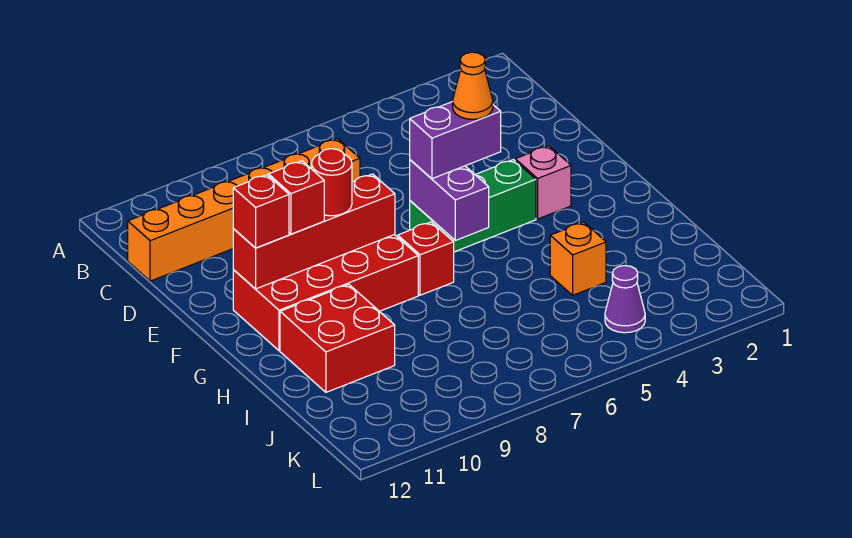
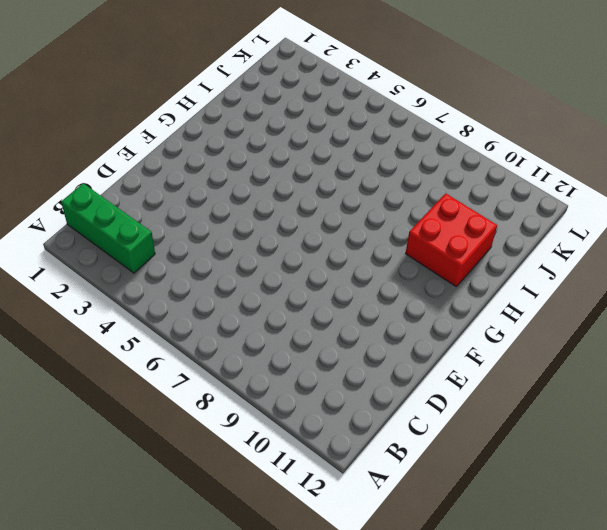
green brick B1:B3 level 1 -> green brick F4:F6 level 1
none -> orange brick C7:C12 level 1
none -> pink brick F3 level 1
none -> red brick F8:G11 level 1

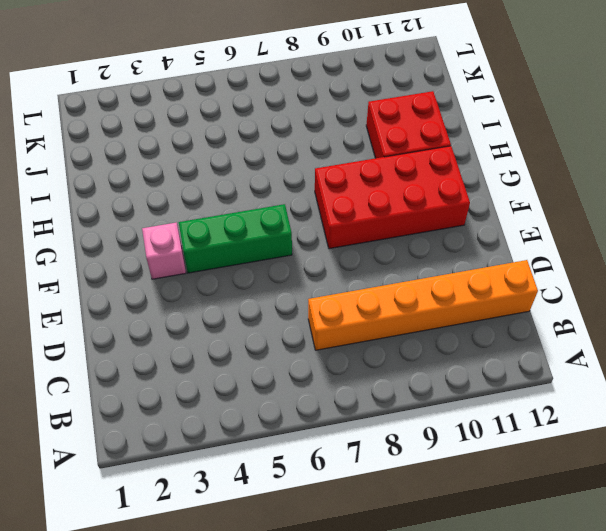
none -> red brick G7 level 1
none -> orange brick I4 level 1
none -> purple cone K4 level 1

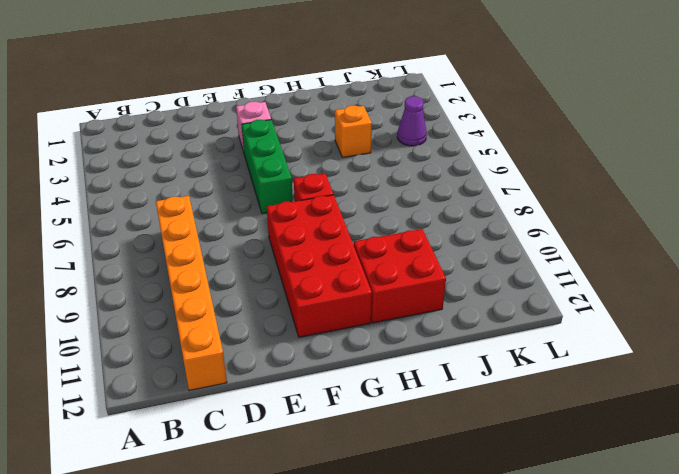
none -> purple brick F6:G6 level 2
none -> red brick F8:F11 level 2
none -> purple brick F5:F6 level 3

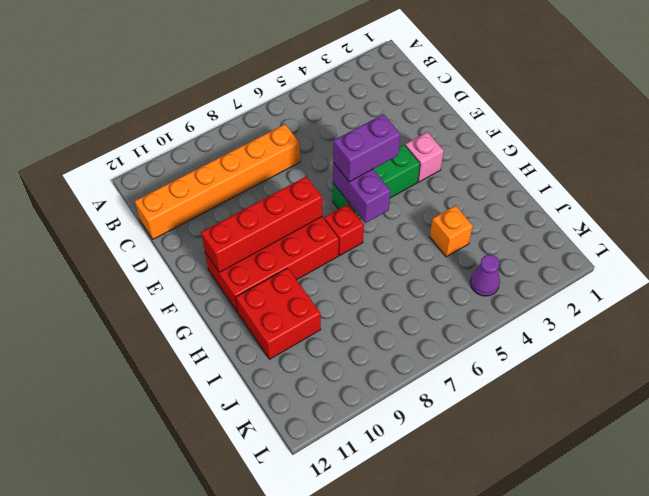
none -> red round brick F9 level 3
none -> red brick F10 level 3
none -> red brick F11 level 3

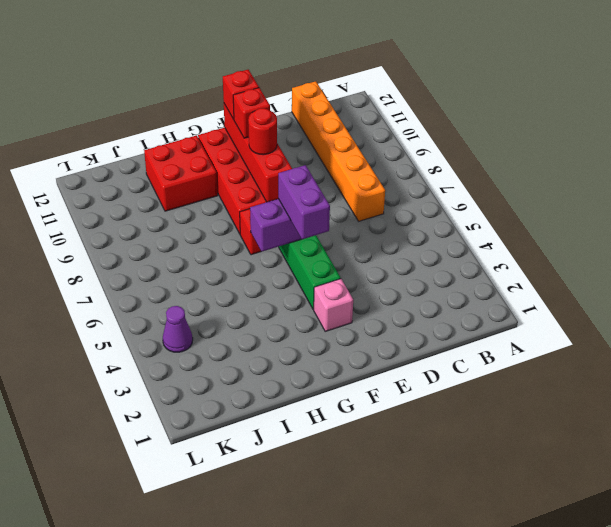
none -> orange brick I4 level 1
none -> orange cone F5 level 4

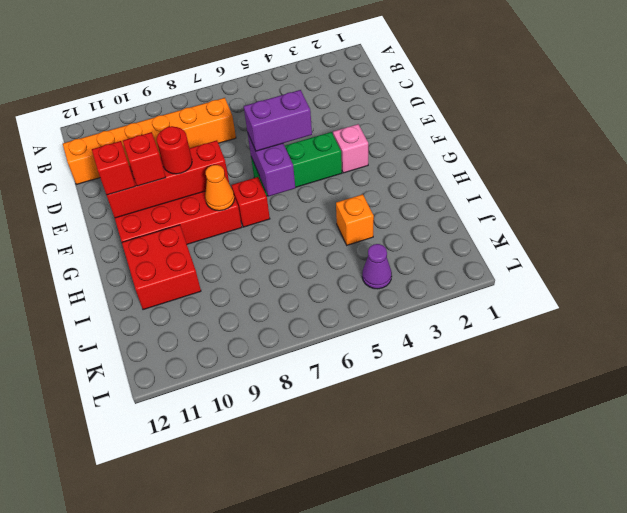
orange cone G8 level 2 -> orange cone F5 level 4

